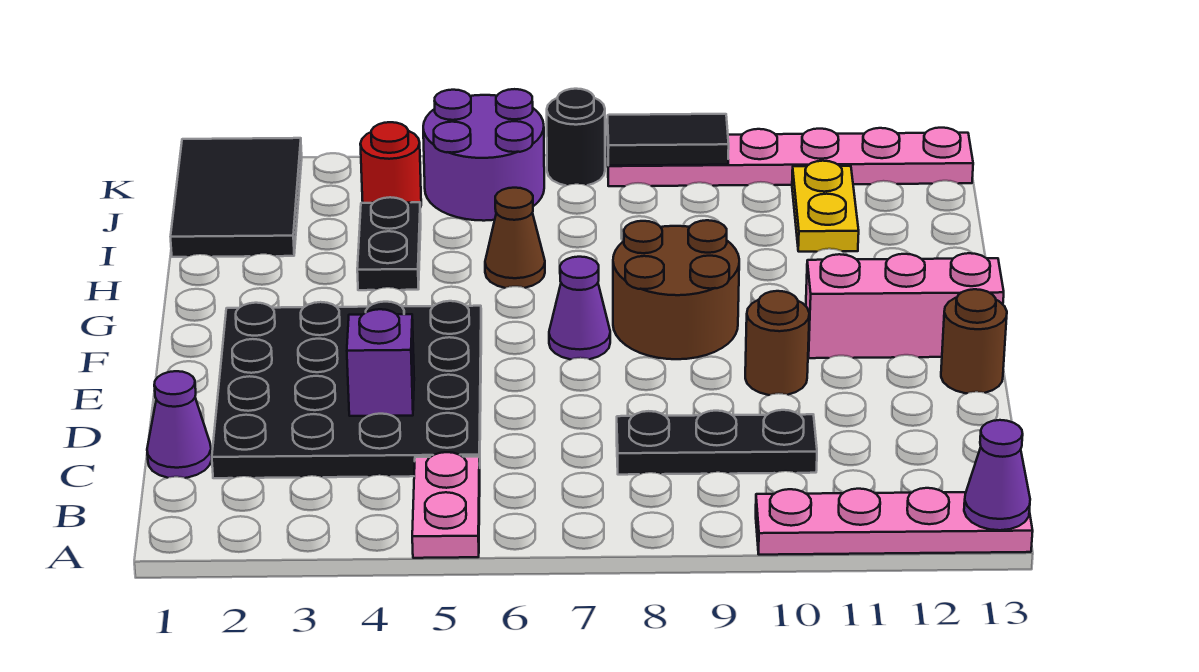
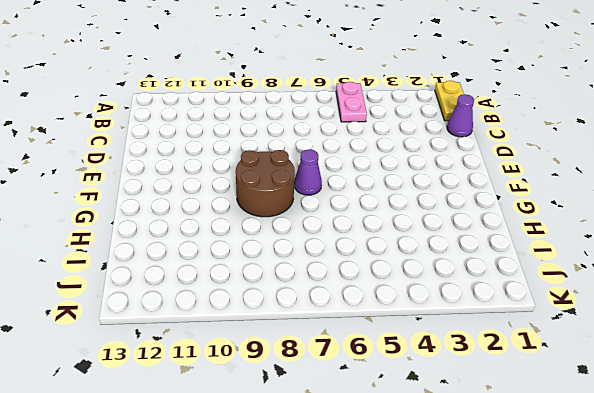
yellow plate A1:B1 level 1 -> yellow plate I11:J11 level 1
none -> pink plate A10:A13 level 1
none -> black plate C2:F5 level 1
none -> black plate C8:C10 level 1

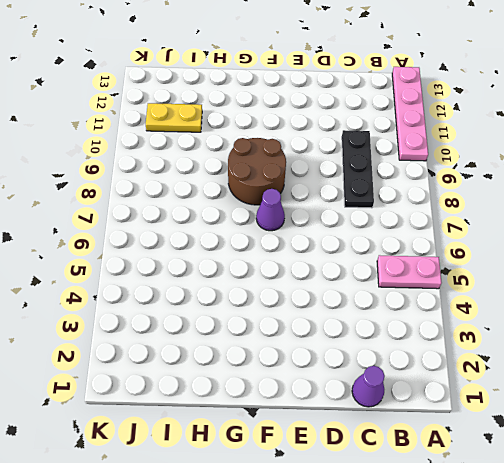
none -> black plate C2:F5 level 1
none -> brown round brick E10 level 1
none -> brown round brick E13 level 1

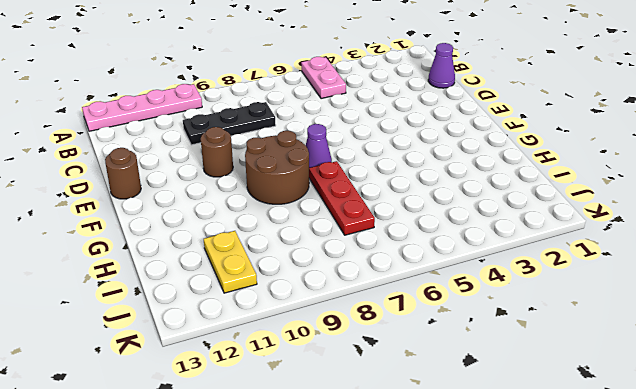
red plate G7:I7 level 1 -> none
none -> black plate C2:F5 level 1
none -> pink brick F11:F13 level 1
none -> black plate H4:I4 level 1

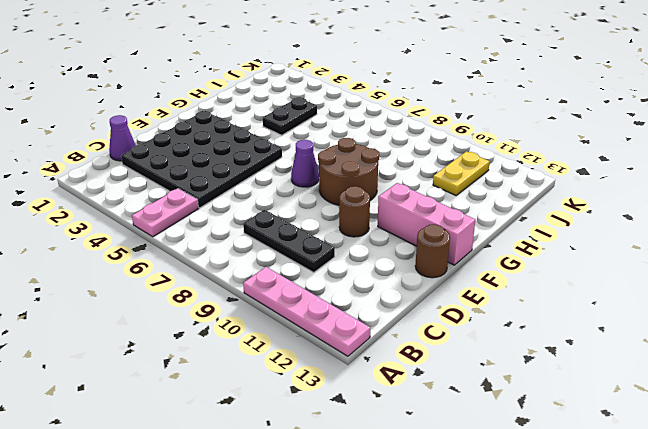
none -> brown cone H6 level 1
none -> black tile I1:K2 level 1
none -> red round brick J4 level 1

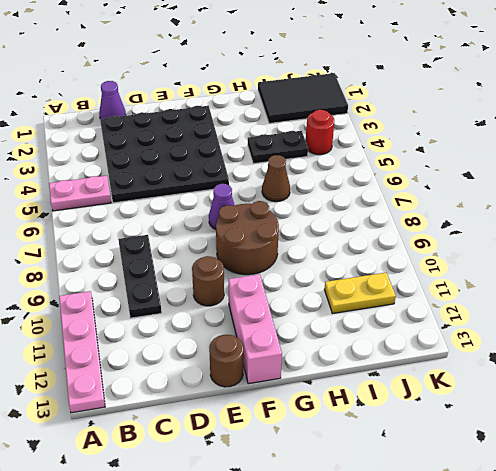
none -> purple round brick J5:K6 level 1
none -> black round brick K7 level 1
none -> pink plate K8:K13 level 1

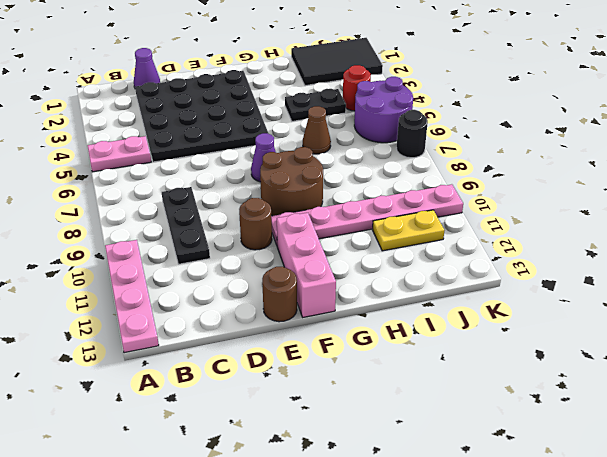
pink plate F10:K10 level 1 -> pink plate K8:K13 level 1
none -> purple cone A13 level 2
none -> purple brick D4 level 2
none -> black tile K8:K9 level 2

